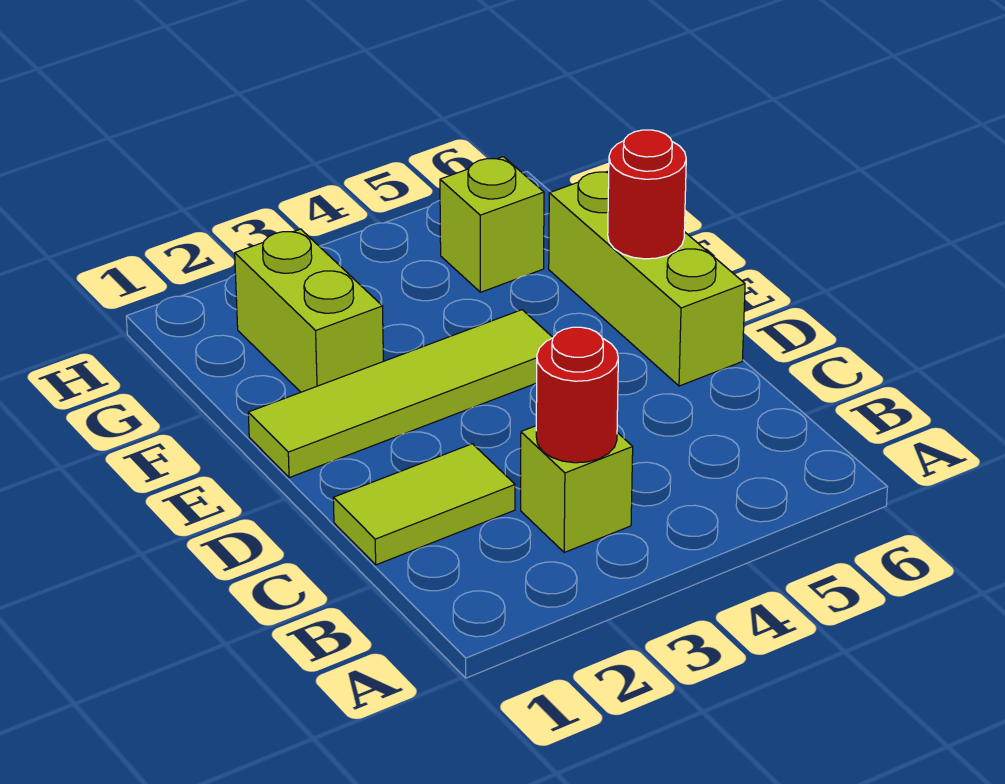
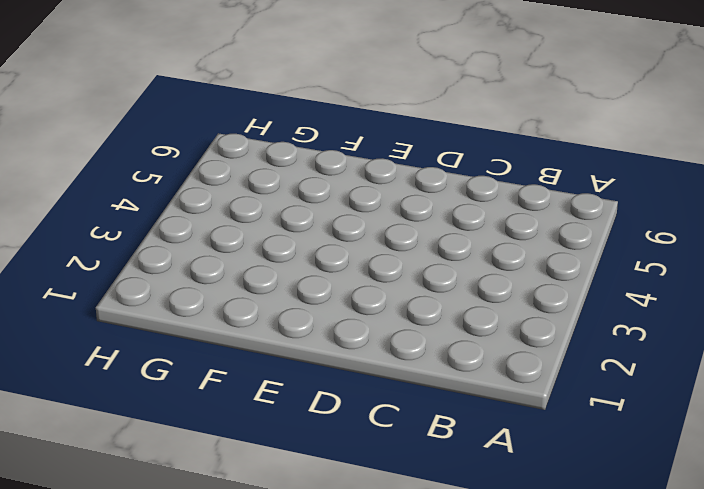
none -> lime brick B3 level 1
none -> lime tile C1:C2 level 1

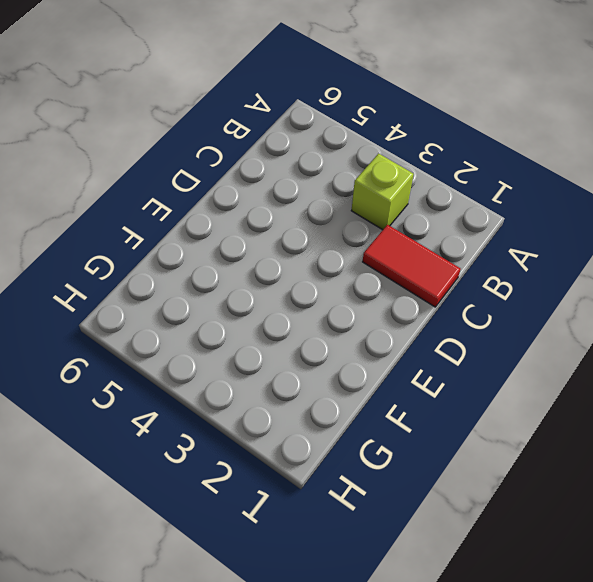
red tile C1:C2 level 1 -> lime tile C1:C2 level 1
none -> lime brick D6:F6 level 1
none -> lime tile E1:E4 level 1

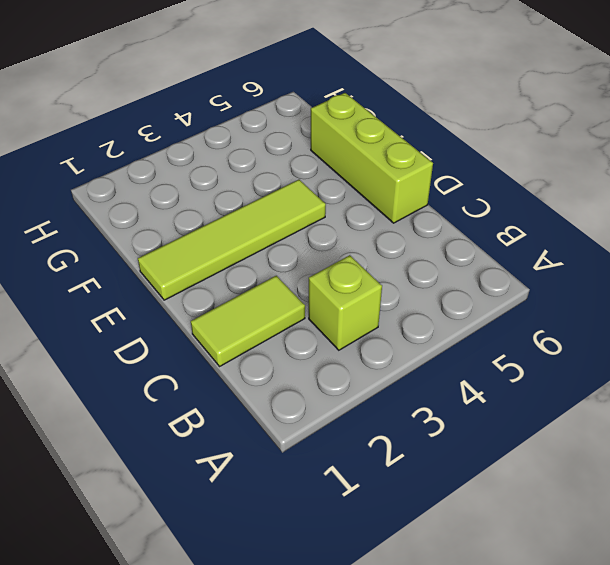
none -> lime brick F2:G2 level 1
none -> lime brick G5 level 1

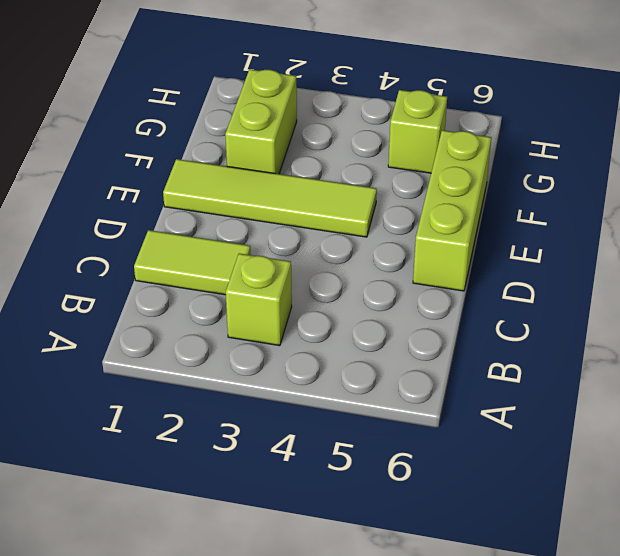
none -> red round brick B3 level 2
none -> red round brick E6 level 2

